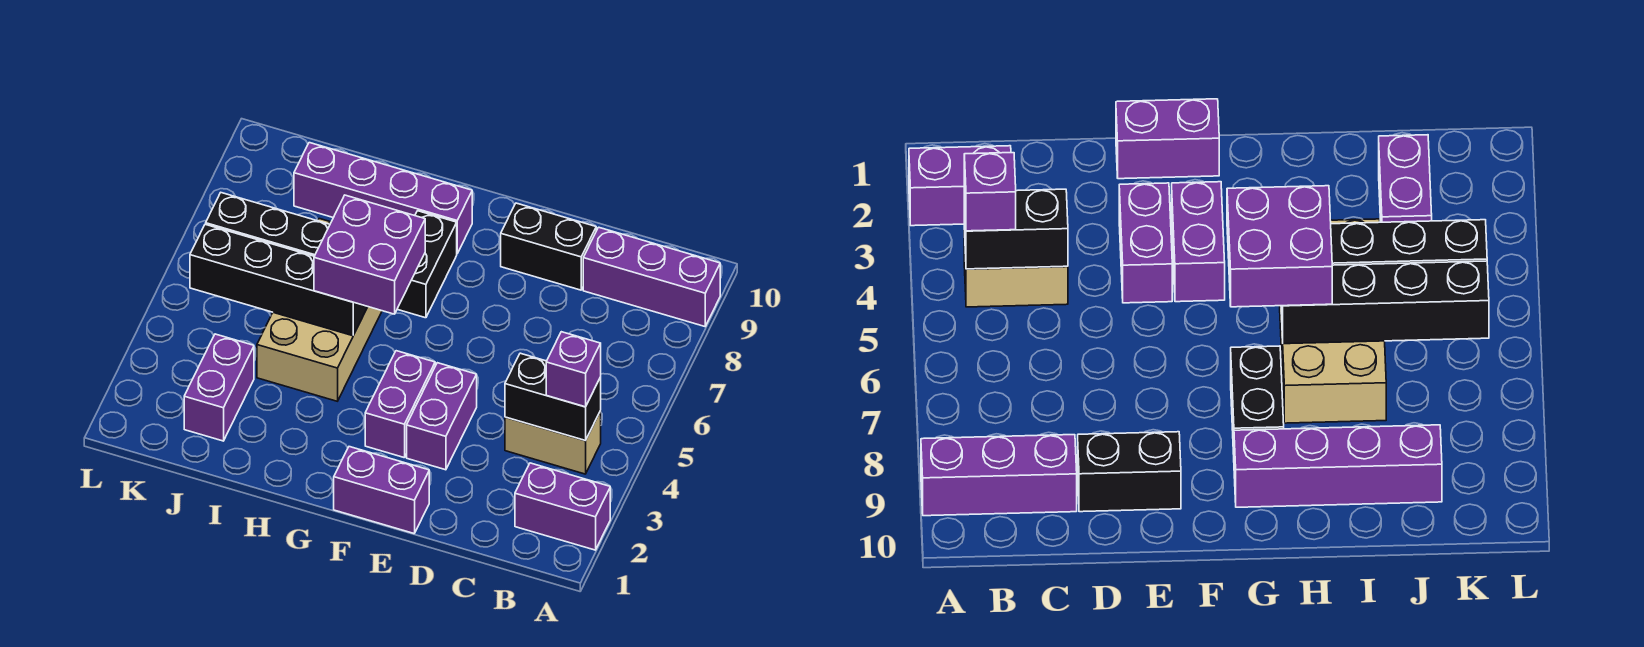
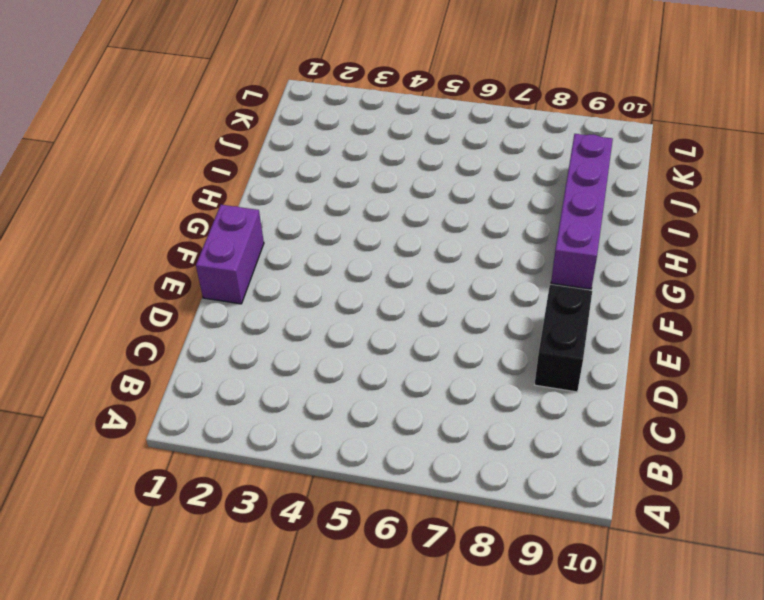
none -> purple brick A2:B2 level 1
none -> purple brick A9:C9 level 1
none -> tan brick B4:C4 level 1

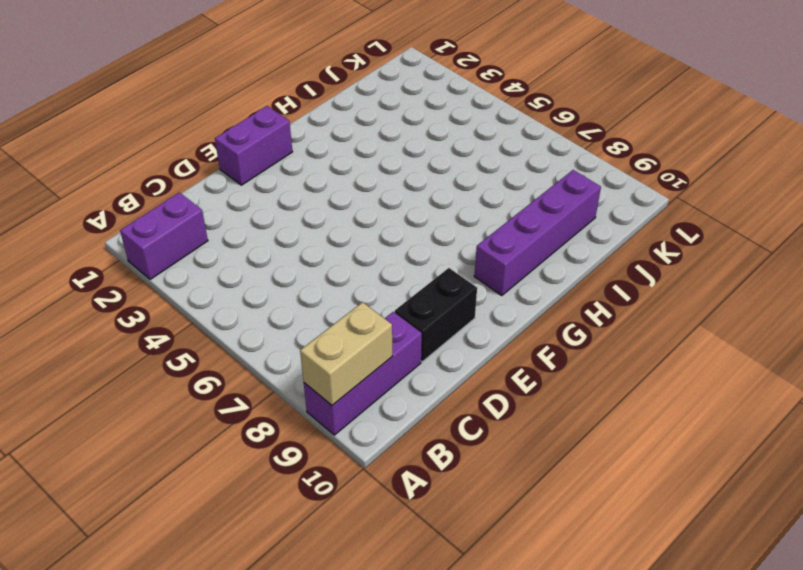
tan brick A9:B9 level 2 -> tan brick B4:C4 level 1
none -> purple brick E3:E4 level 1
none -> purple brick F3:F4 level 1
none -> black brick G7:G8 level 1

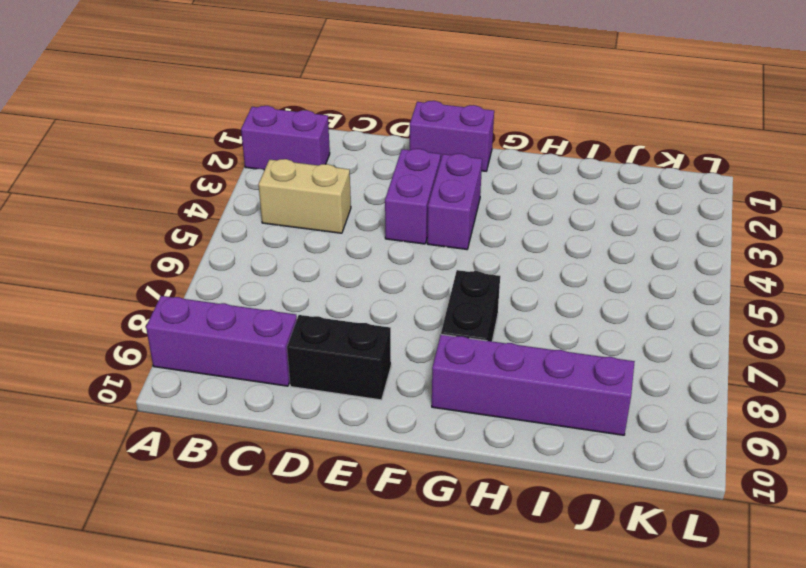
none -> tan brick H4:I7 level 1
none -> purple brick J2:J3 level 1
none -> black brick B4:C4 level 2

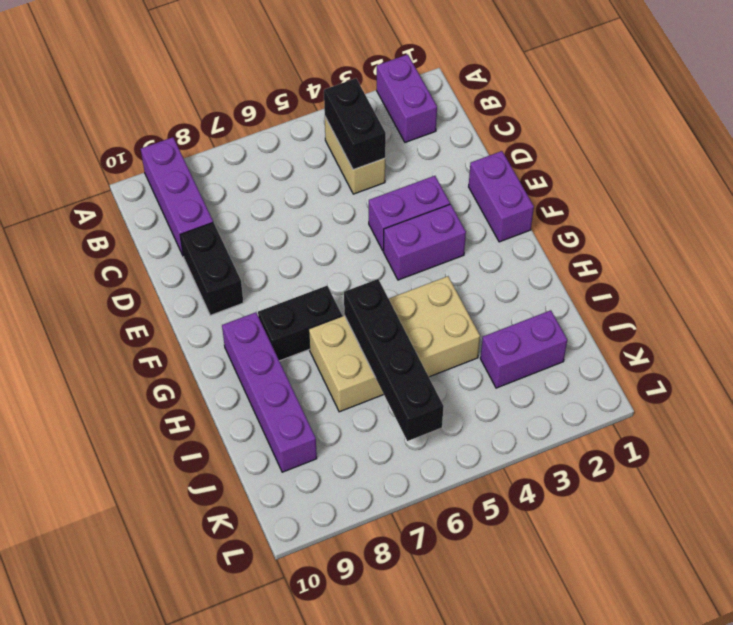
none -> black brick H5:K5 level 2
none -> purple brick B4 level 3
none -> purple brick G5:H6 level 3

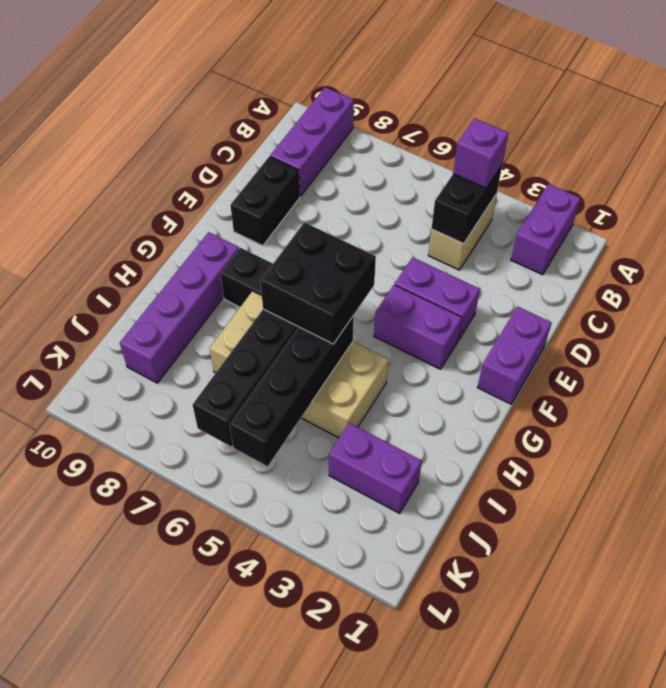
black brick G5:H6 level 3 -> purple brick G5:H6 level 3

